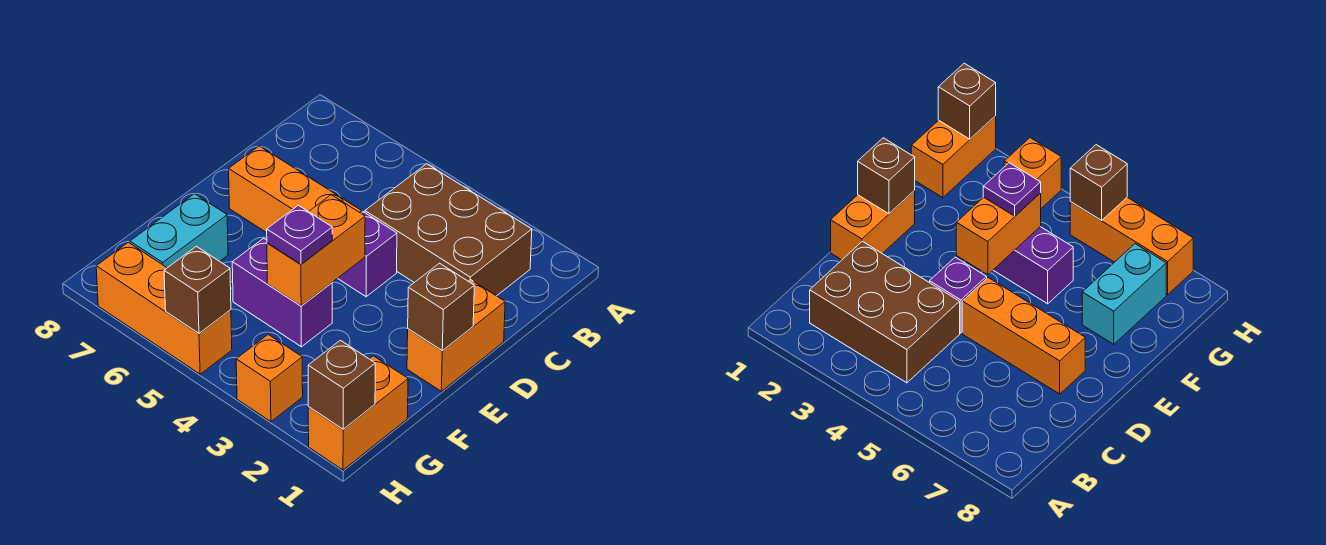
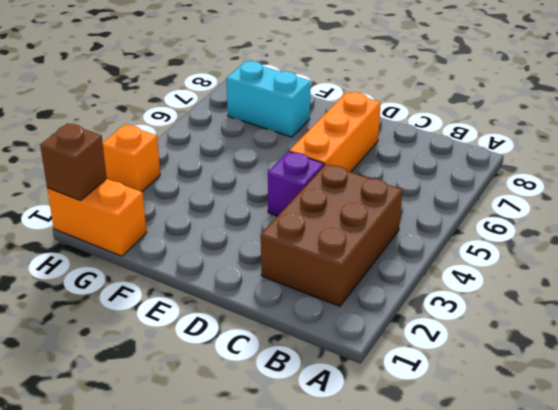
none -> orange brick D1:E1 level 1
none -> purple brick F4:F5 level 1
none -> orange brick H5:H7 level 1

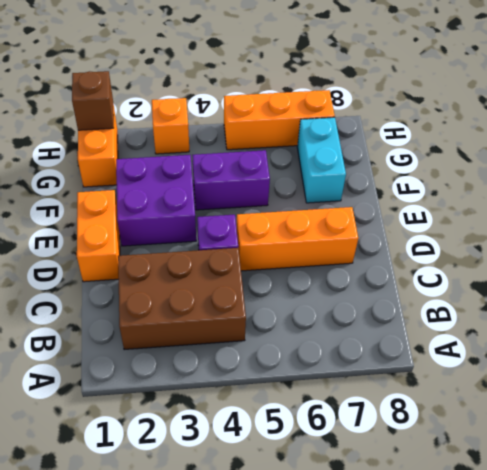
purple brick E2:F3 level 1 -> none
none -> brown brick E1 level 2
none -> orange brick E4:F4 level 2
none -> brown brick H5 level 2

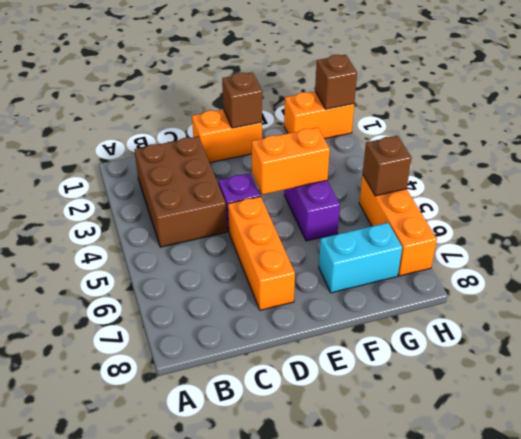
none -> orange brick H3 level 1
none -> purple plate F4 level 3

